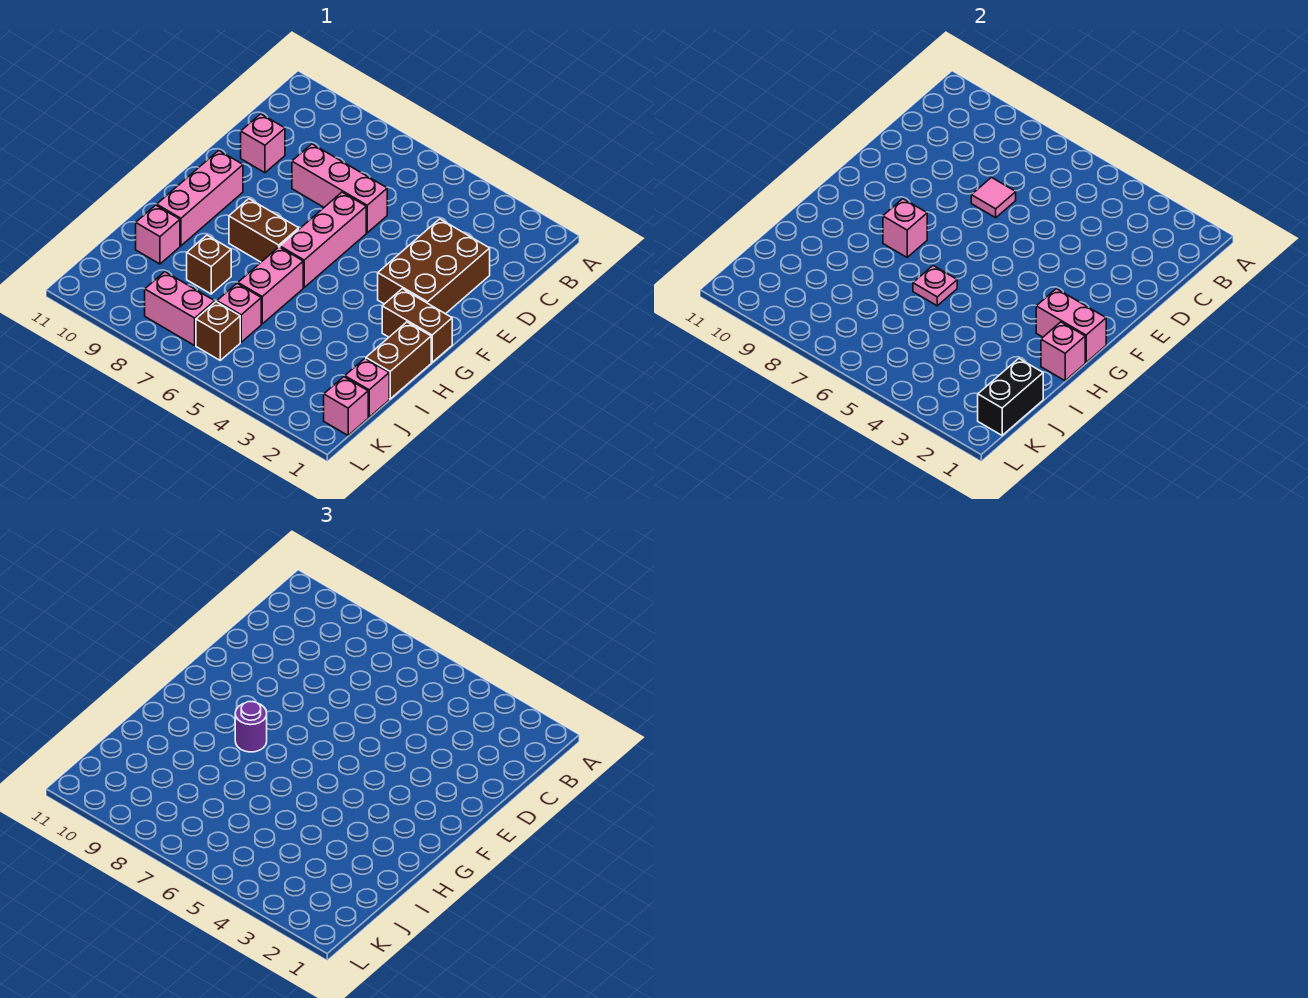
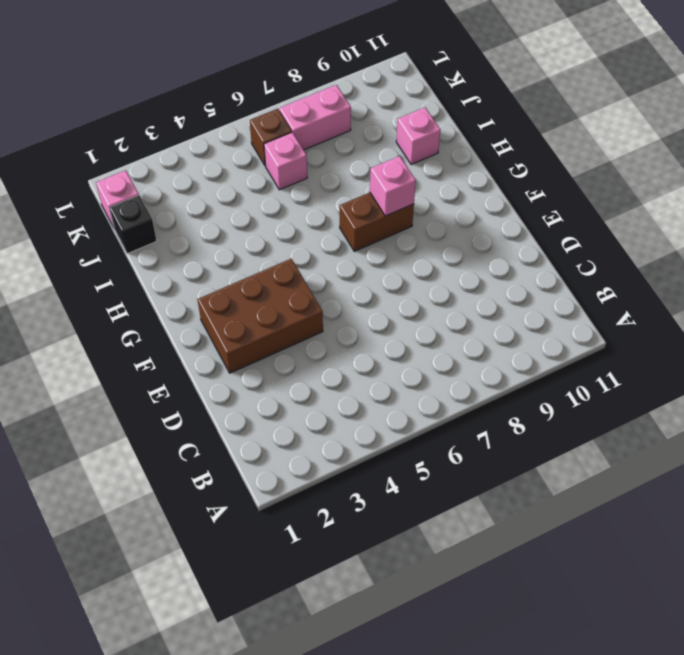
brown brick E2:F4 level 1 -> brown brick D2:F3 level 1
black brick J1 level 1 -> pink brick J1 level 1
none -> pink brick D6:D8 level 1
none -> pink brick D10 level 1
none -> pink brick E6:G6 level 1

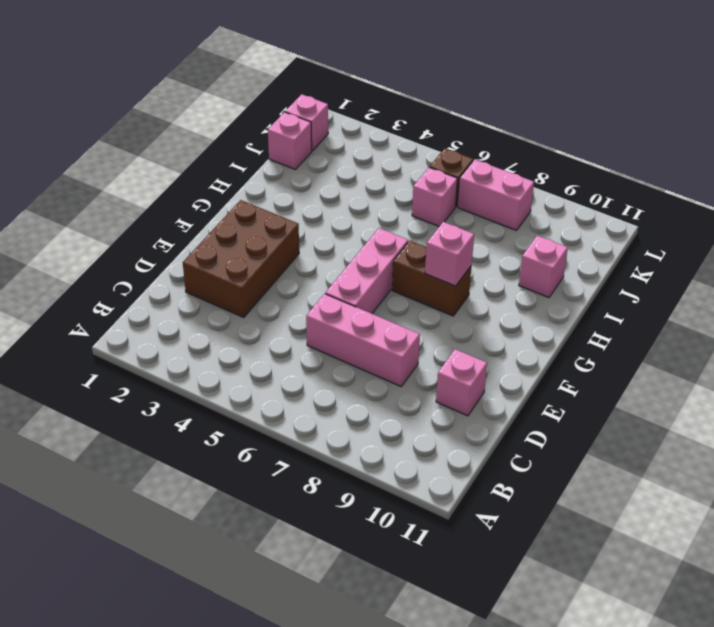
none -> pink brick F10:H10 level 1
none -> brown brick G1:G2 level 1
none -> brown brick H1:I1 level 1

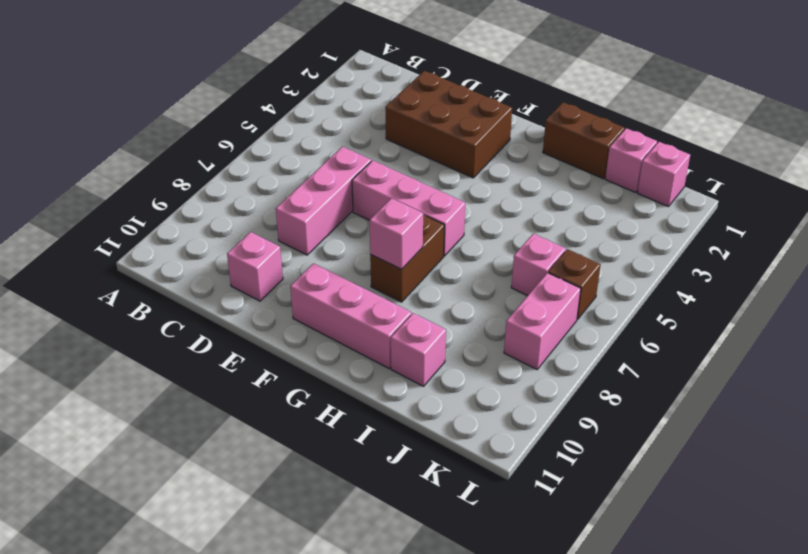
none -> brown brick G1:G2 level 1
none -> pink brick H6:I6 level 1
none -> brown brick I8 level 1

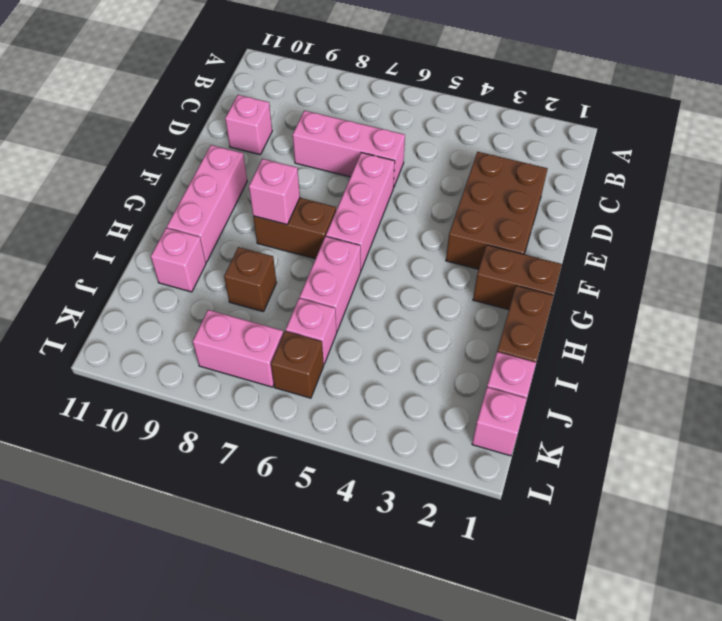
none -> pink tile D7 level 2
none -> pink brick G1:G2 level 2
none -> pink brick H1 level 2

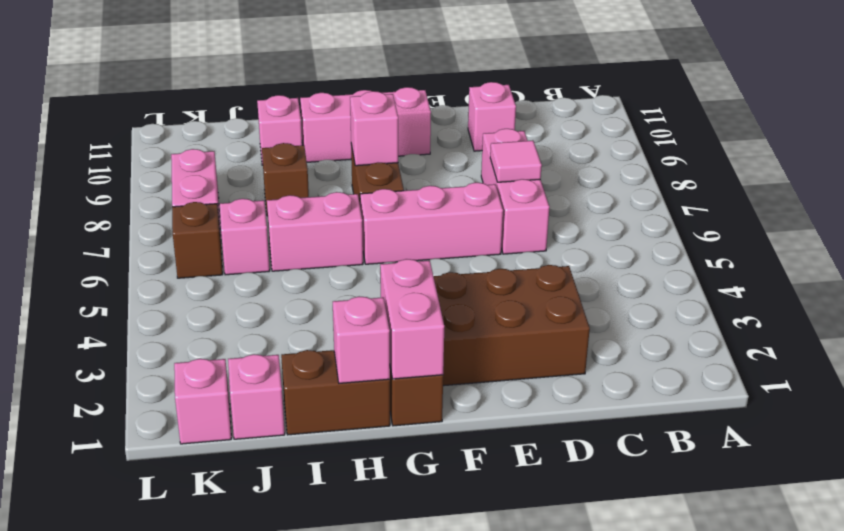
none -> pink plate H6 level 2
none -> black brick J1:K1 level 2
none -> purple round brick G8 level 3

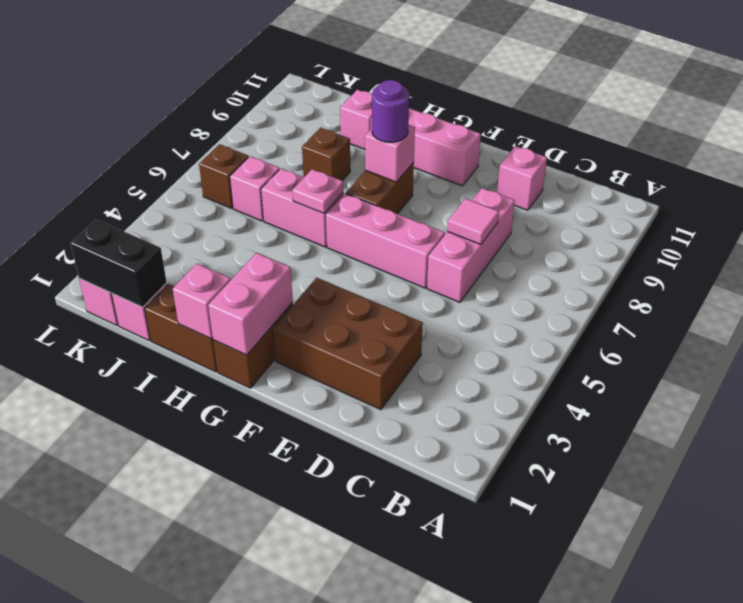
none -> pink brick K7:K8 level 1

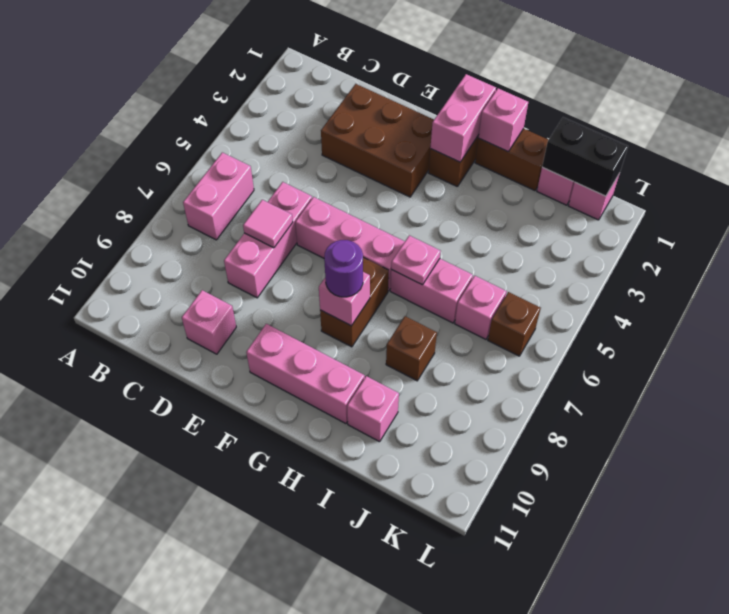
pink brick B6:B7 level 1 -> pink brick K7:K8 level 1

